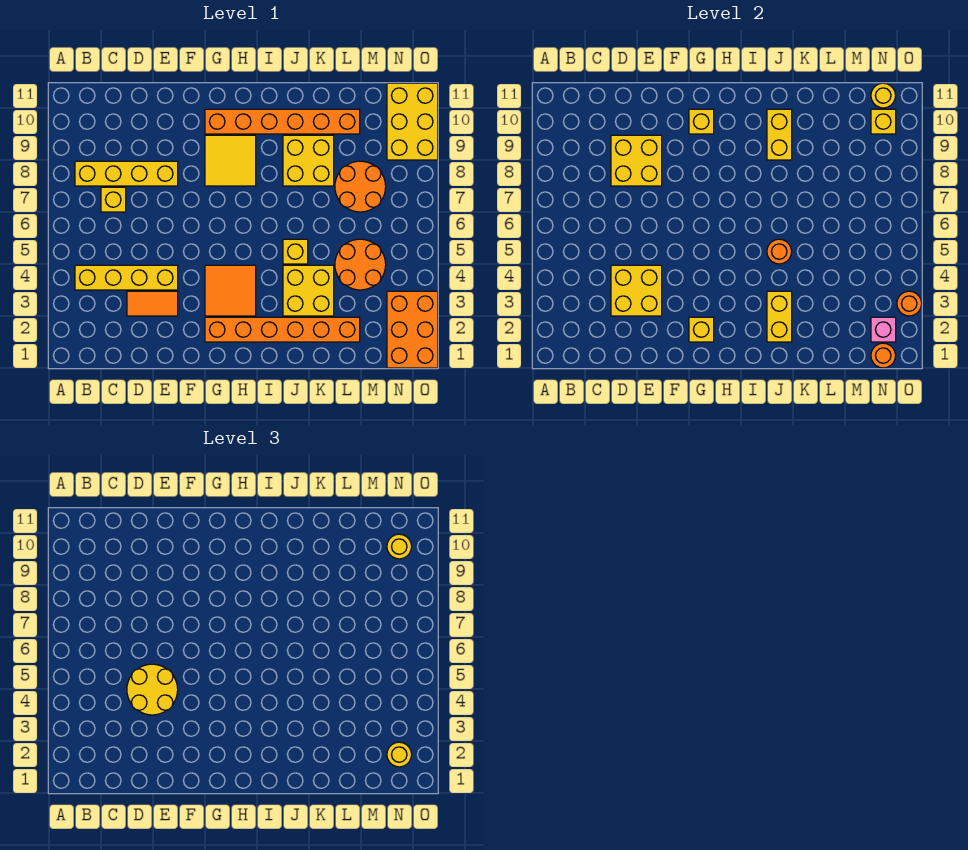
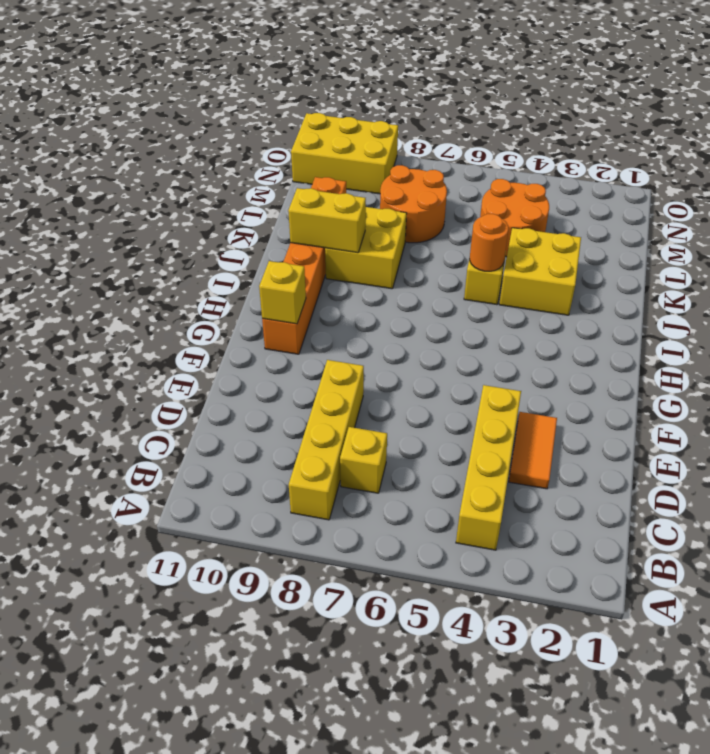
none -> orange brick G2:L2 level 1
none -> orange tile G3:H4 level 1
none -> yellow tile G8:H9 level 1
none -> orange brick N1:O3 level 1

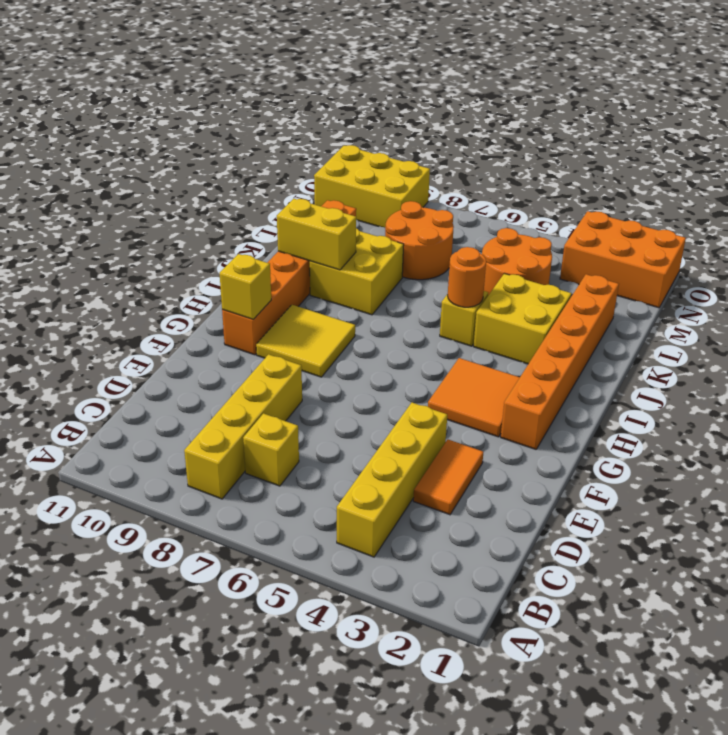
none -> yellow brick D3:E4 level 2
none -> yellow brick D8:E9 level 2
none -> yellow brick G2 level 2
none -> yellow brick J2:J3 level 2

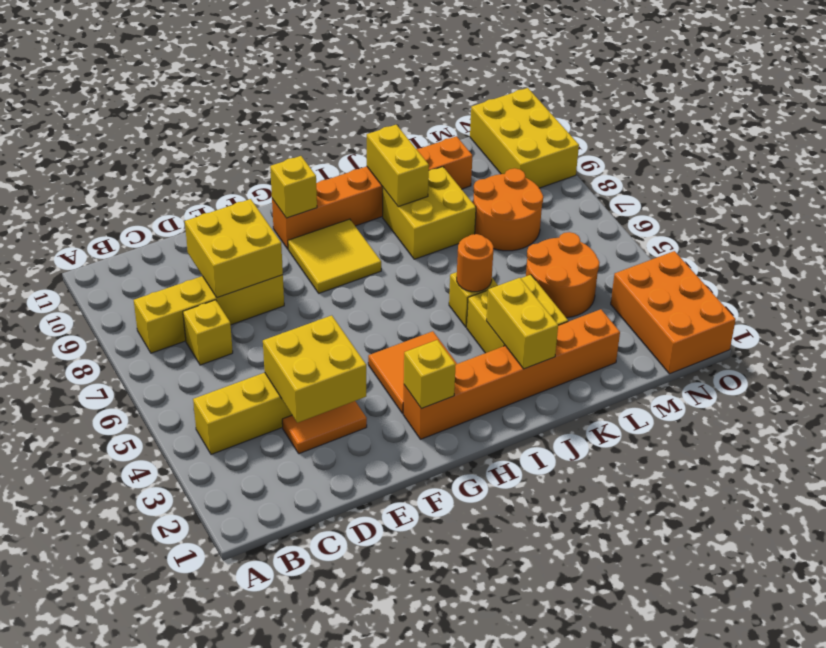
none -> orange round brick N1 level 2
none -> pink brick N2 level 2
none -> yellow brick N10 level 2
none -> yellow round brick N11 level 2

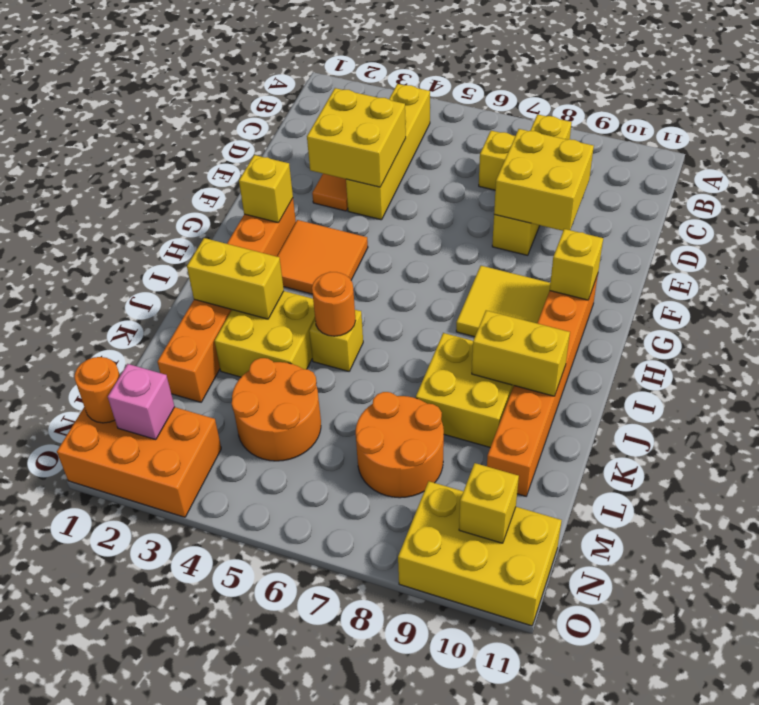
none -> yellow round brick N11 level 2
none -> orange round brick O3 level 2
none -> yellow round brick D4:E5 level 3
none -> yellow round brick N2 level 3

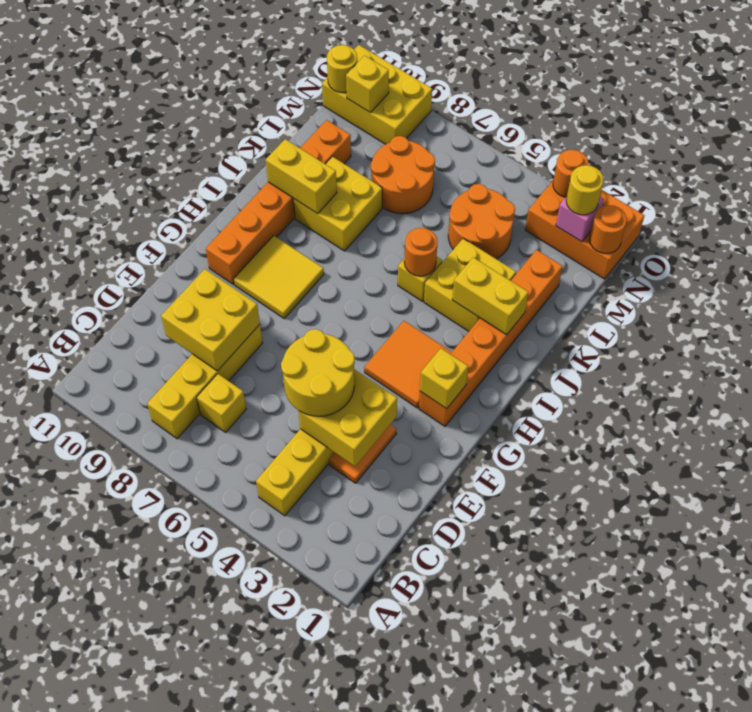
none -> yellow brick G10 level 2
none -> yellow round brick N10 level 3

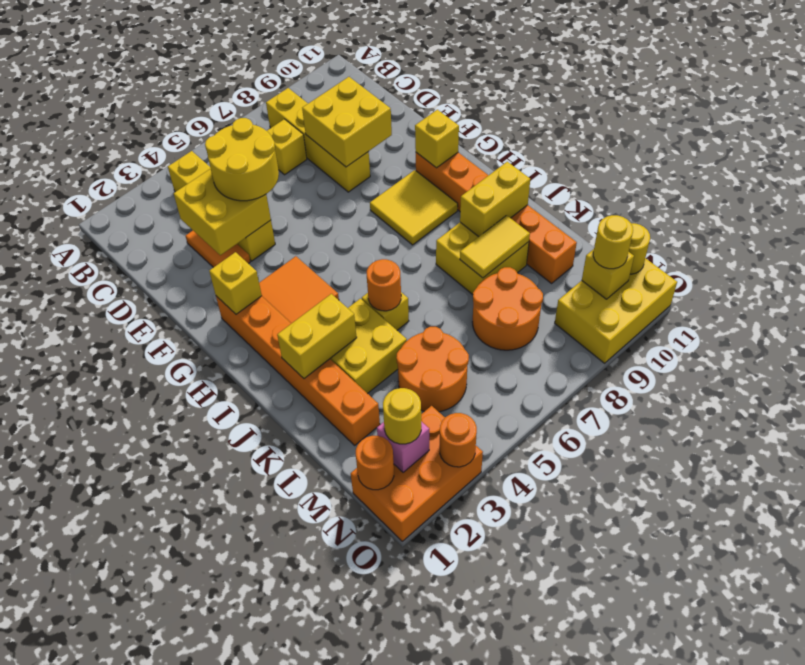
yellow tile K8:K9 level 2 -> none

